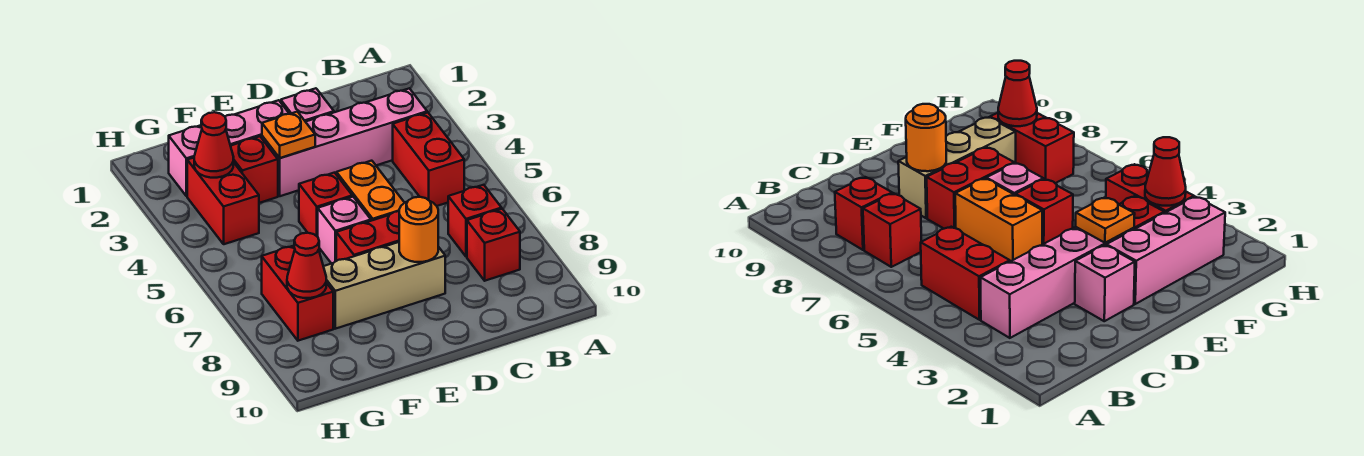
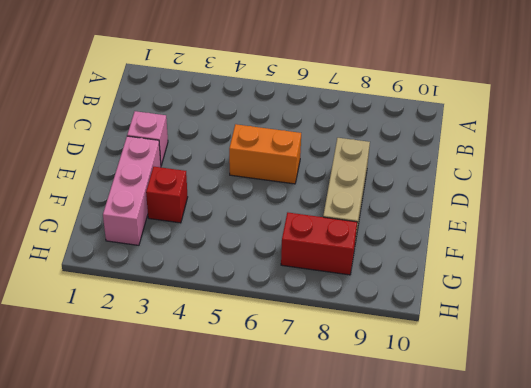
none -> pink brick B3:E3 level 1
none -> red brick B4:B5 level 1
none -> red brick B7 level 1

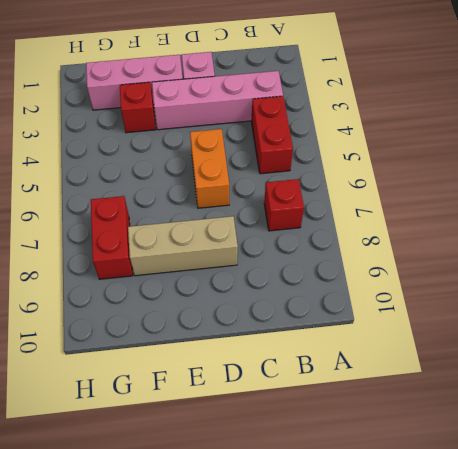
none -> red brick B8 level 1
none -> red brick D7:E7 level 1
none -> red brick E5 level 1

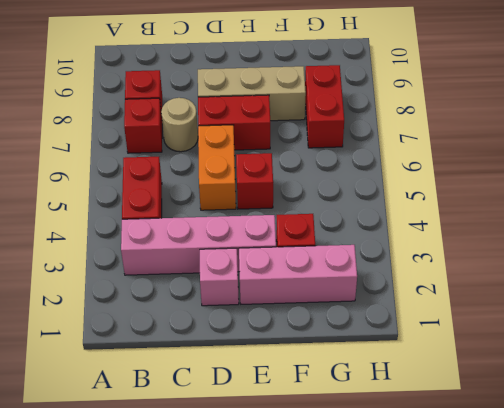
tan round brick C7 level 1 -> none
none -> pink brick E6 level 1
none -> red brick G3:G4 level 1
none -> orange round brick D8 level 2

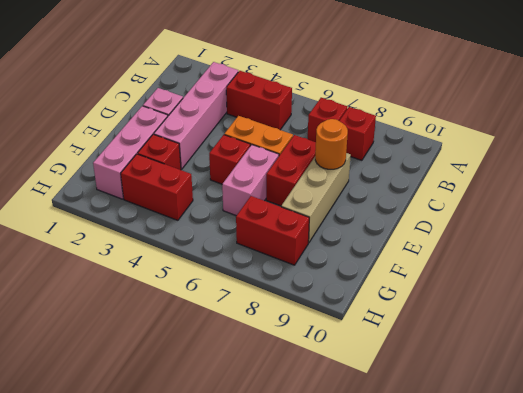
pink brick E6:F6 level 1 -> pink brick E6 level 1
none -> orange plate E3 level 2
none -> red cone G3 level 2
none -> red cone G8 level 2

